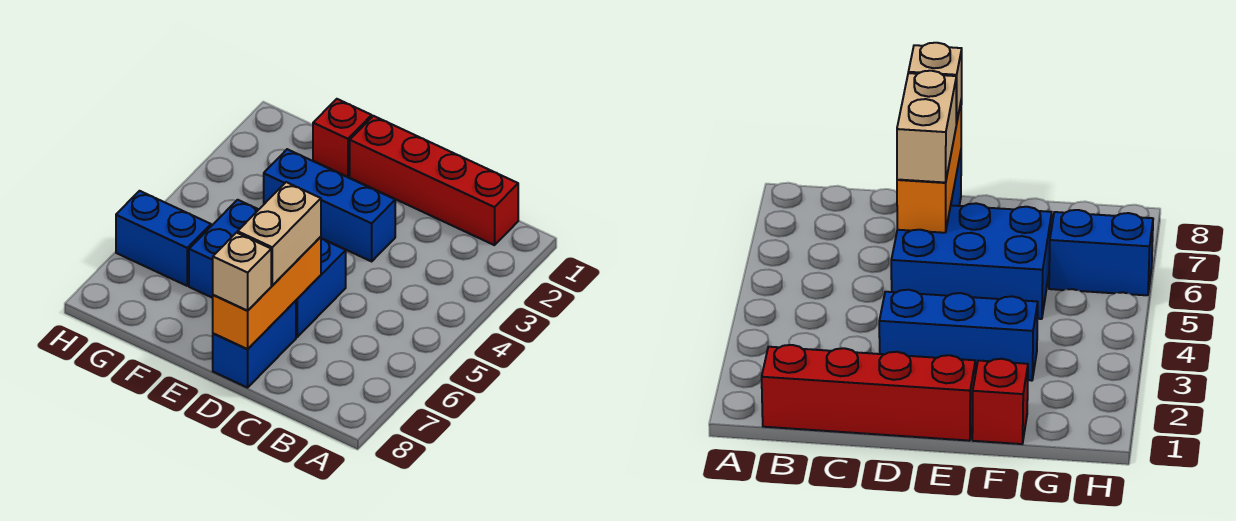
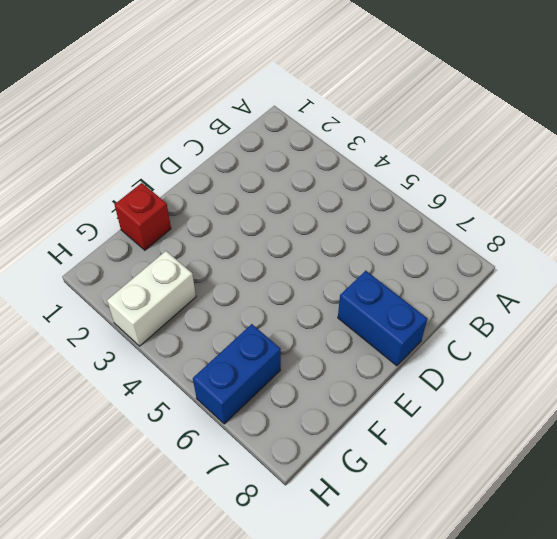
white brick G3:H3 level 1 -> none
none -> red brick B1:E1 level 1
none -> blue brick D3:F3 level 1

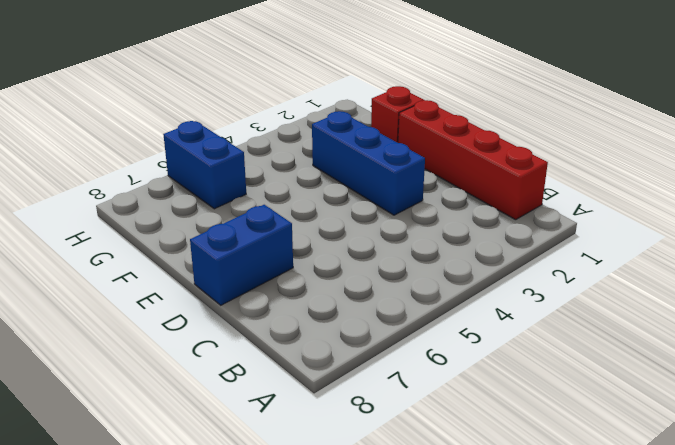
none -> blue brick D5:F6 level 1
none -> orange brick D6:D8 level 2

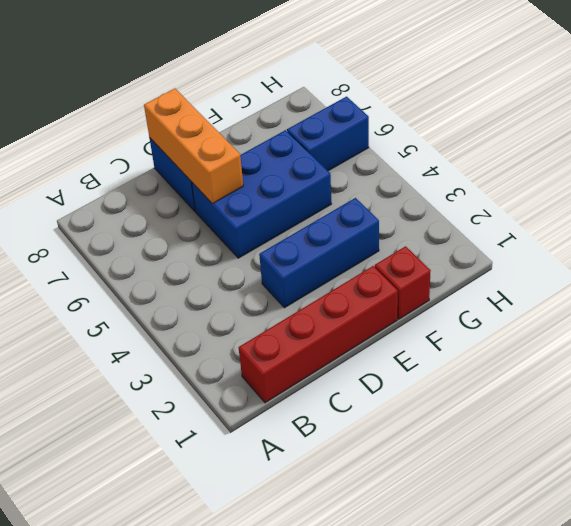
none -> tan brick D6:D7 level 3
none -> tan brick D8 level 3

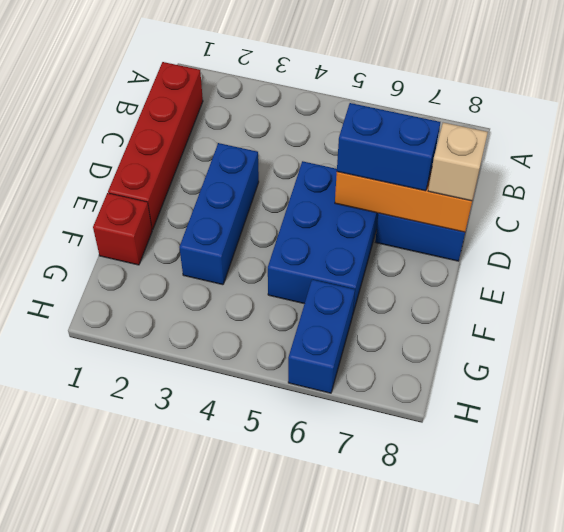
blue brick D6:D7 level 3 -> tan brick D6:D7 level 3

